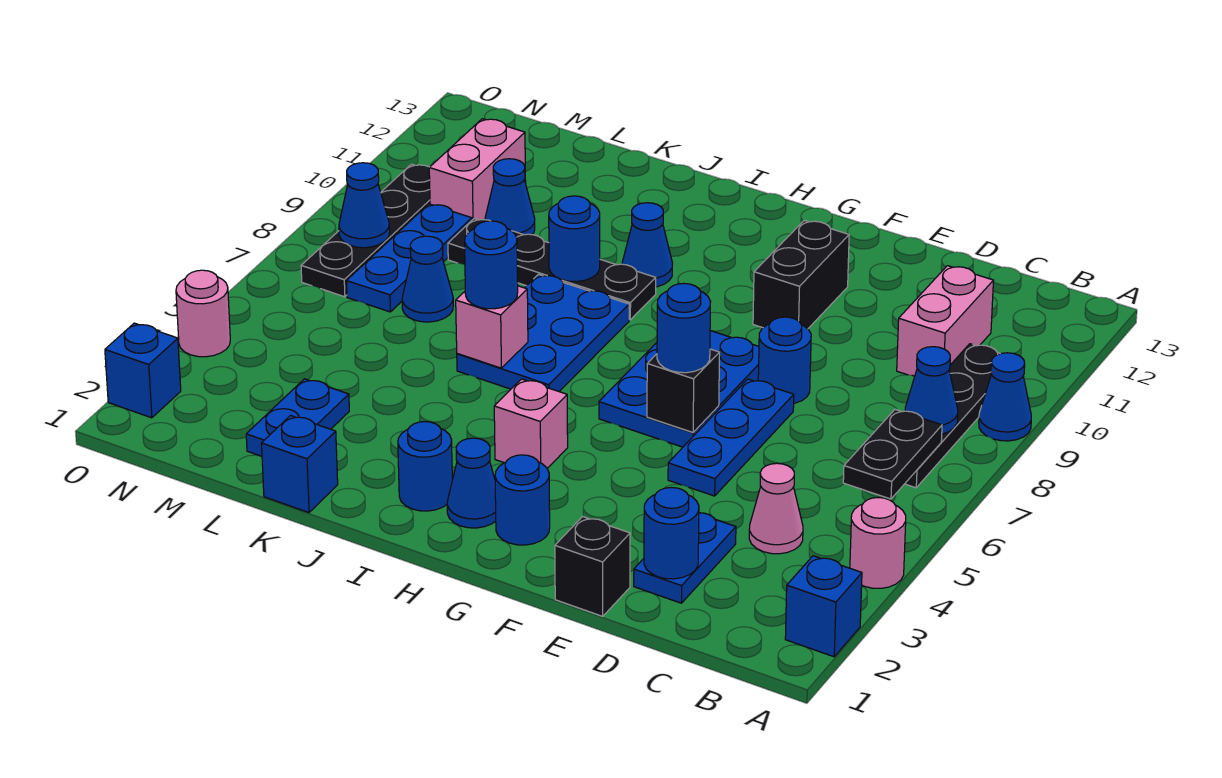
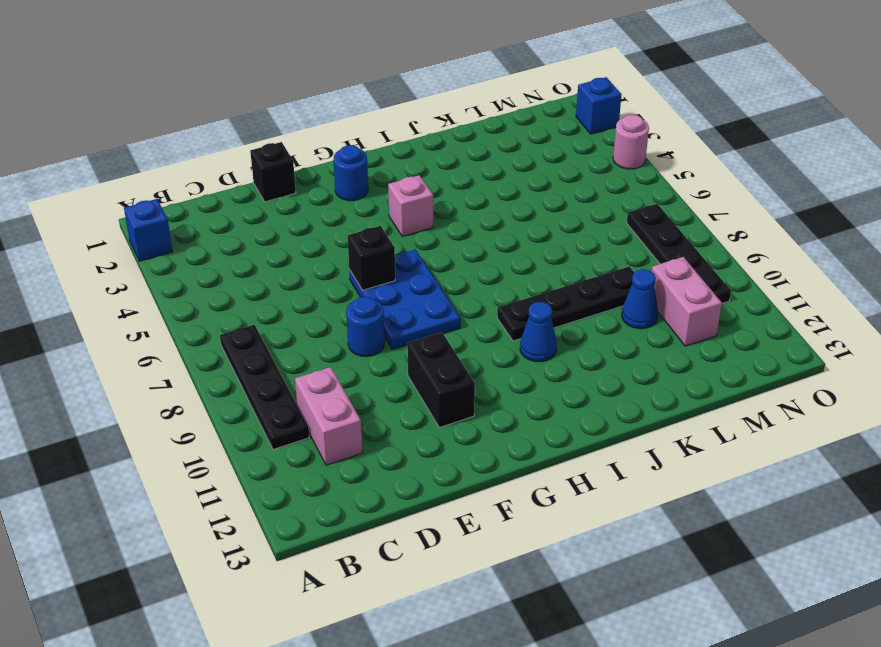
none -> pink round brick A4 level 1
none -> blue cone A9 level 1
none -> pink cone C4 level 1
none -> blue plate D2:D3 level 1

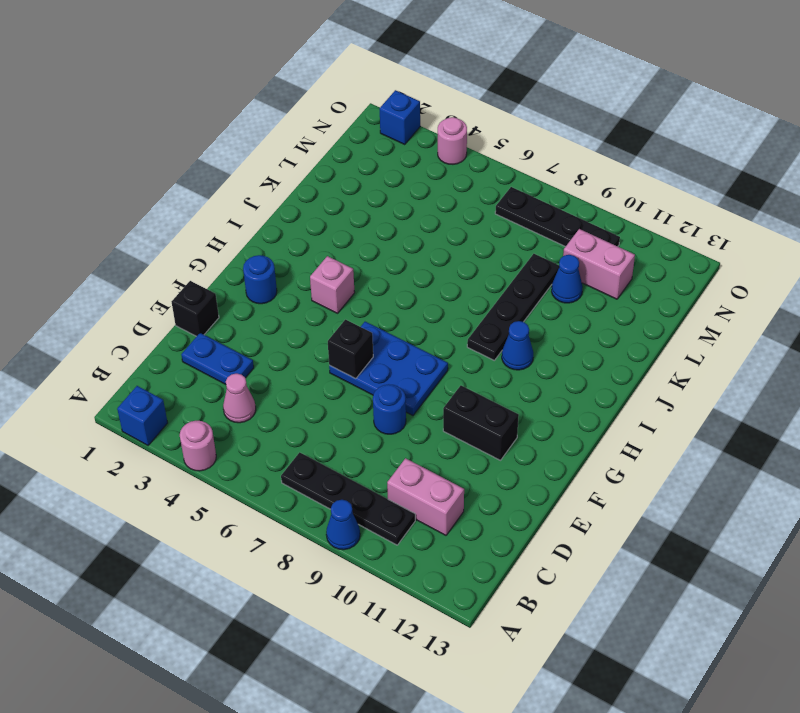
none -> blue plate E5:E7 level 1
none -> blue cone H2 level 1
none -> blue round brick I2 level 1
none -> blue plate I6:J8 level 1

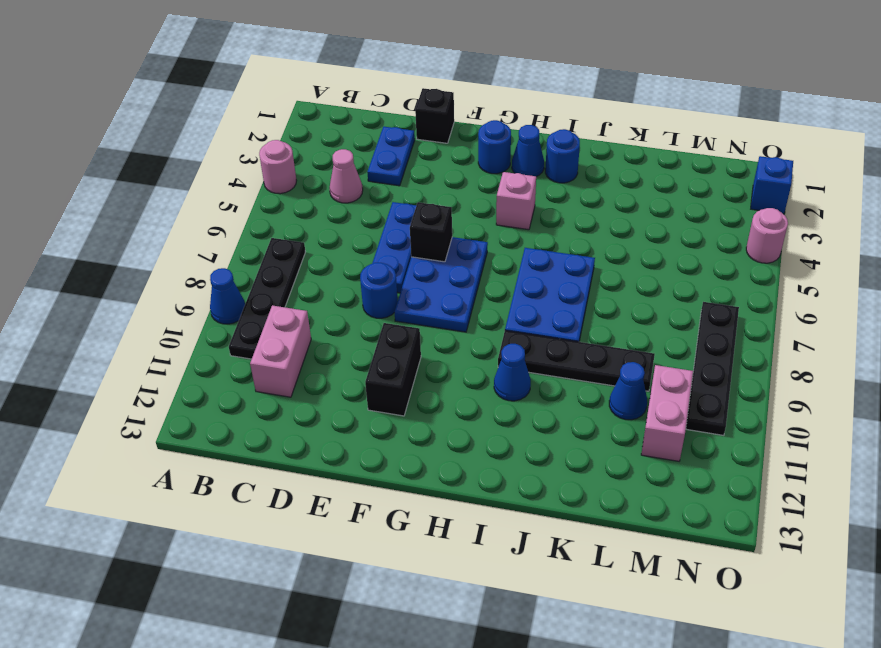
none -> blue brick A2 level 1
none -> blue brick K1 level 1
none -> blue plate L2:L3 level 1
none -> blue cone L7 level 1

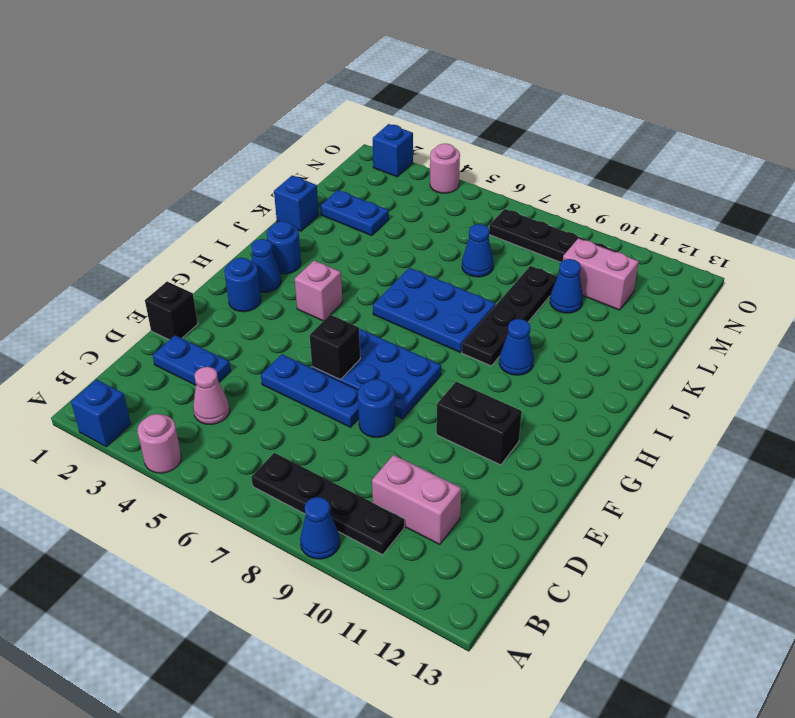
none -> blue plate M7:M9 level 1
none -> black plate B6:B7 level 2
none -> blue cone B8 level 2
none -> blue round brick D2 level 2

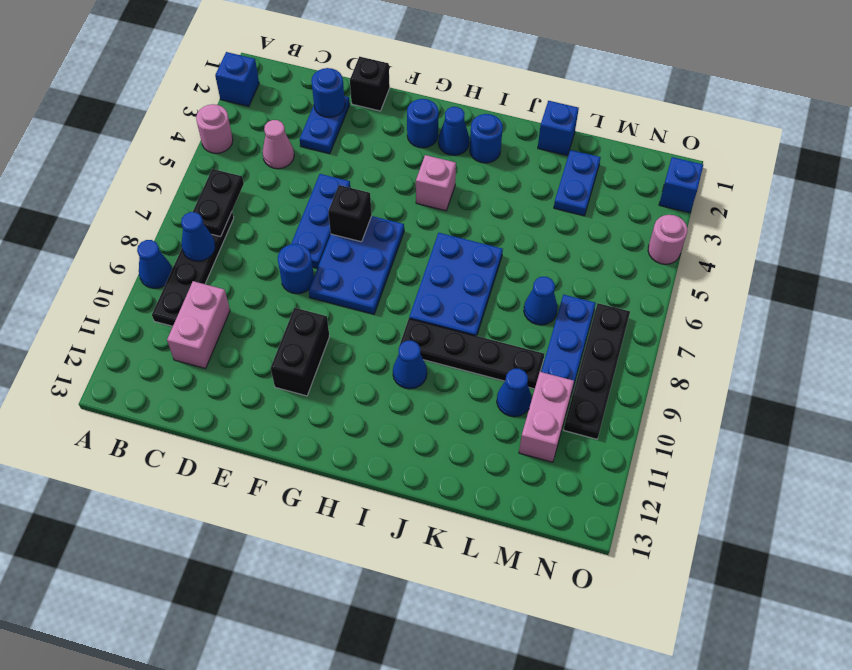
none -> pink brick J6 level 2
none -> blue round brick J9 level 2
none -> blue cone N8 level 2
none -> blue round brick F6 level 3

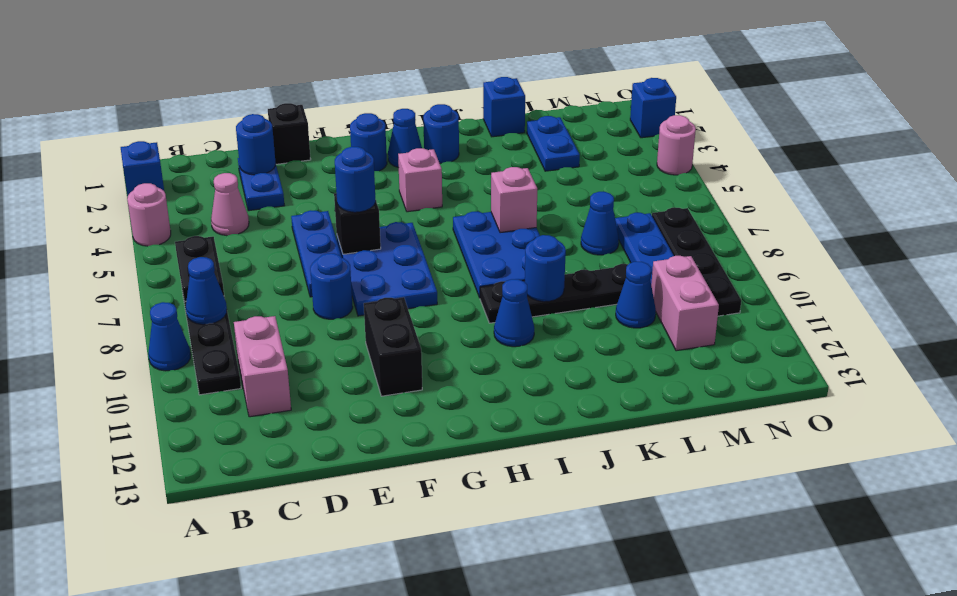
none -> blue cone N8 level 2
none -> blue round brick J6 level 3

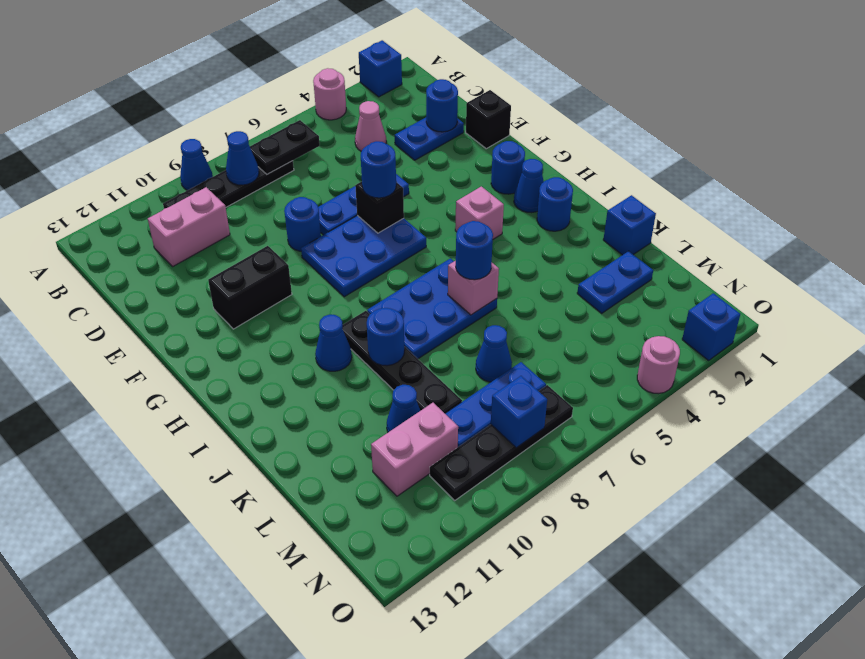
blue brick N8 level 2 -> blue cone N8 level 2

